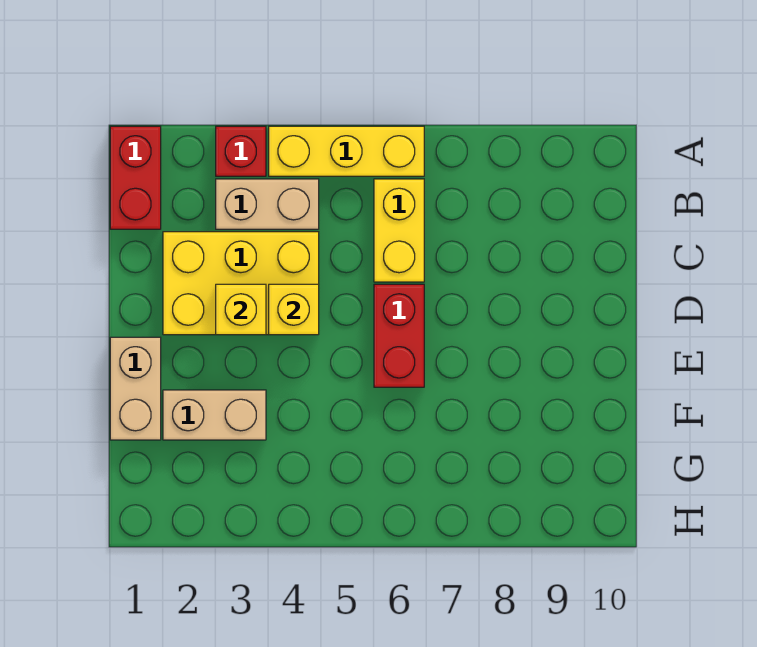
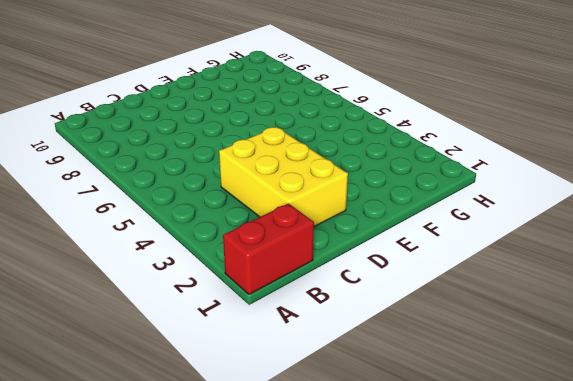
none -> red brick A3 level 1
none -> yellow brick A4:A6 level 1

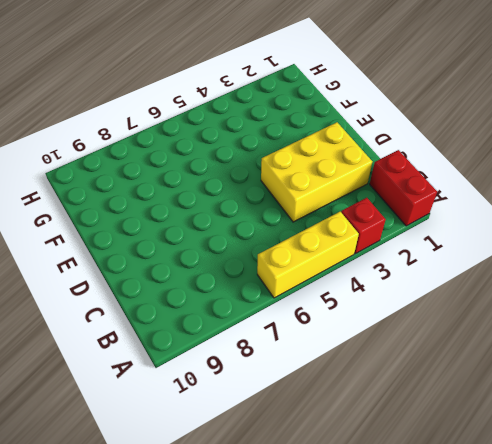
none -> tan brick B3:B4 level 1
none -> yellow brick B6:C6 level 1

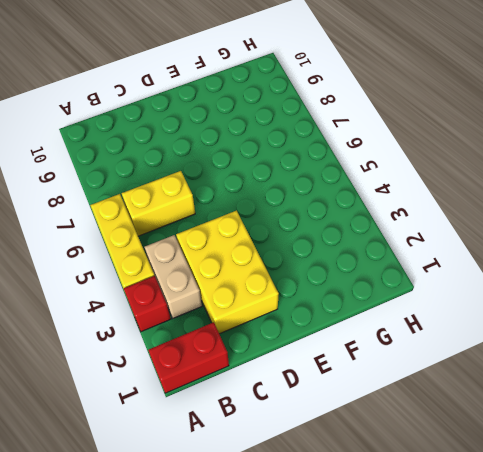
none -> red brick D6:E6 level 1
none -> tan brick E1:F1 level 1

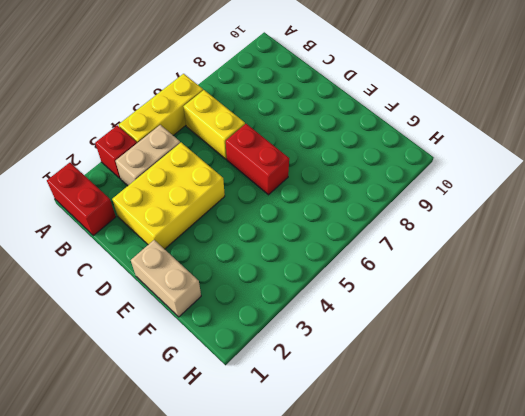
none -> tan brick F2:F3 level 1
none -> yellow brick D3 level 2

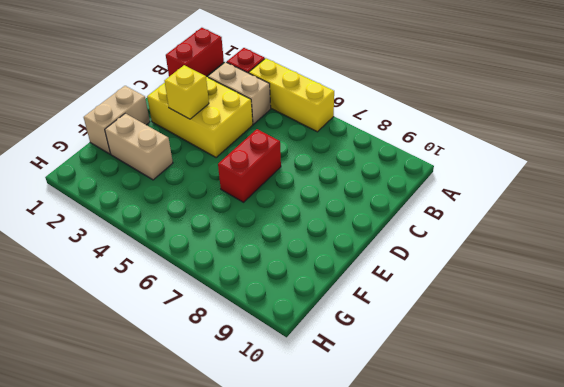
none -> yellow brick B6:C6 level 1
none -> yellow brick D4 level 2

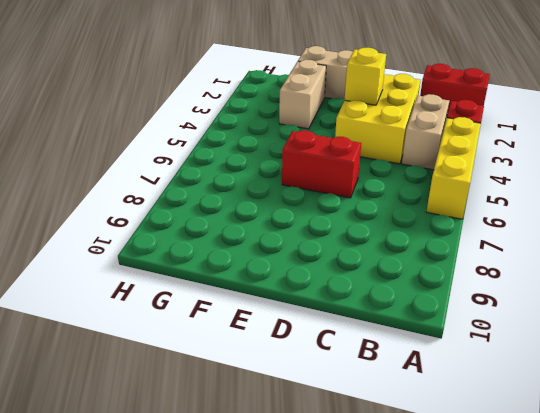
none -> yellow brick B6:C6 level 1
none -> yellow brick D4 level 2

